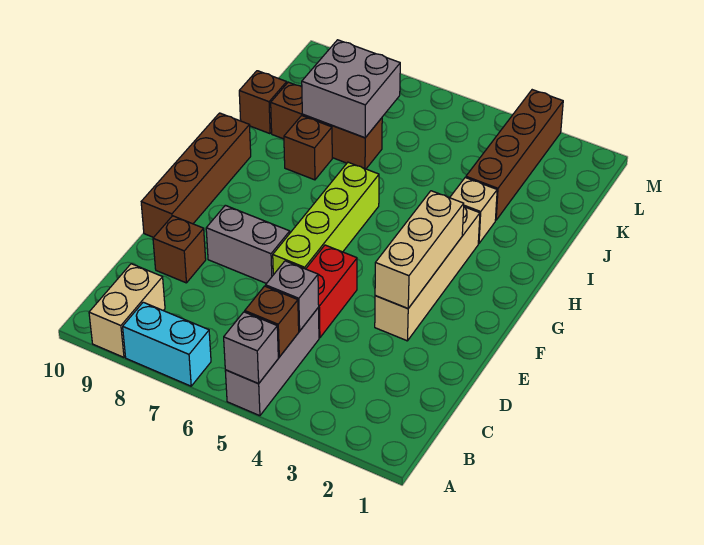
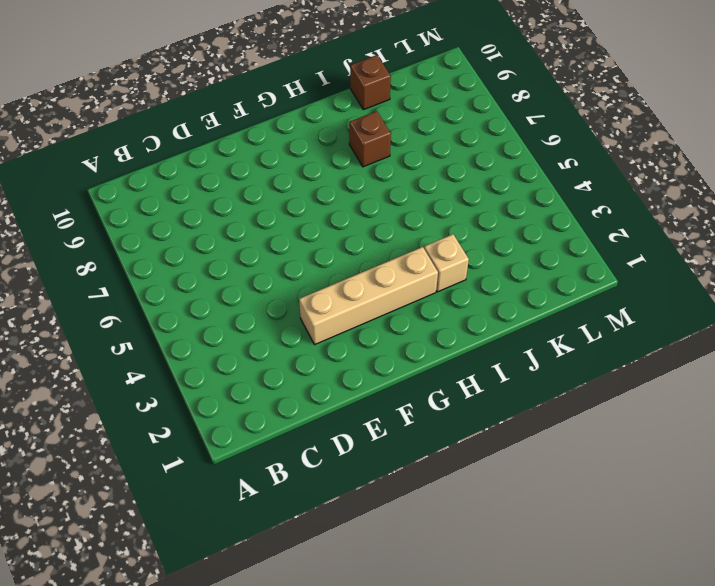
none -> grey brick A5:C5 level 1
none -> cyan brick A7:A8 level 1
none -> tan brick A9:B9 level 1

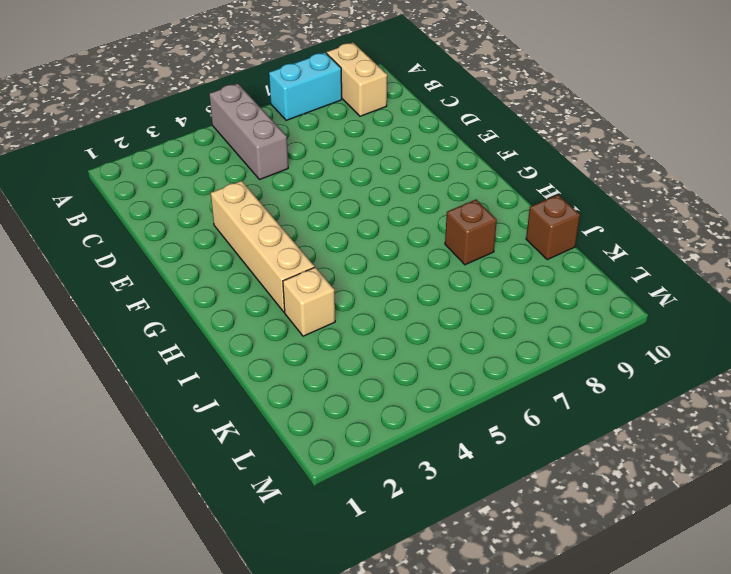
none -> red brick D5:E5 level 1
none -> brown brick D9 level 1
none -> lime brick E6:H6 level 1

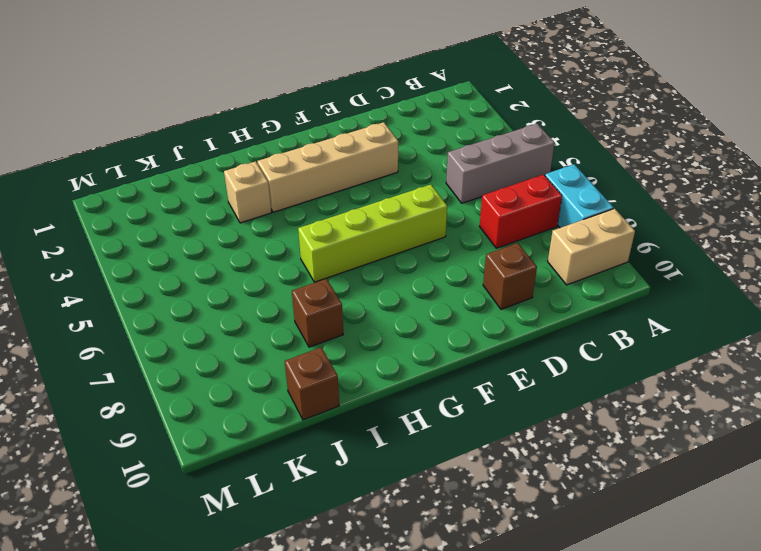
red brick B7:C7 level 1 -> red brick D5:E5 level 1
none -> grey brick E7:E8 level 1
none -> brown brick E10:H10 level 1
none -> brown brick J3:M3 level 1

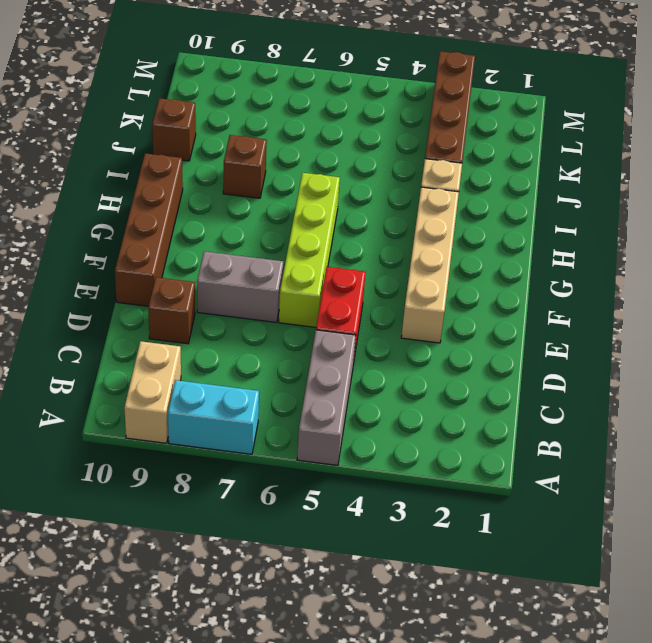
none -> brown brick J7:J9 level 1
none -> grey brick A5 level 2
none -> brown brick B5 level 2

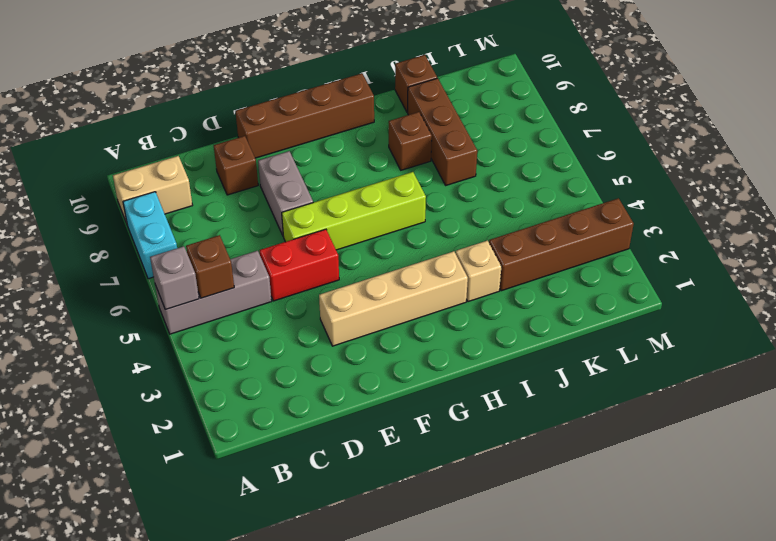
none -> grey brick C5 level 2
none -> tan brick E3:G3 level 2
none -> grey brick J7:K8 level 2

